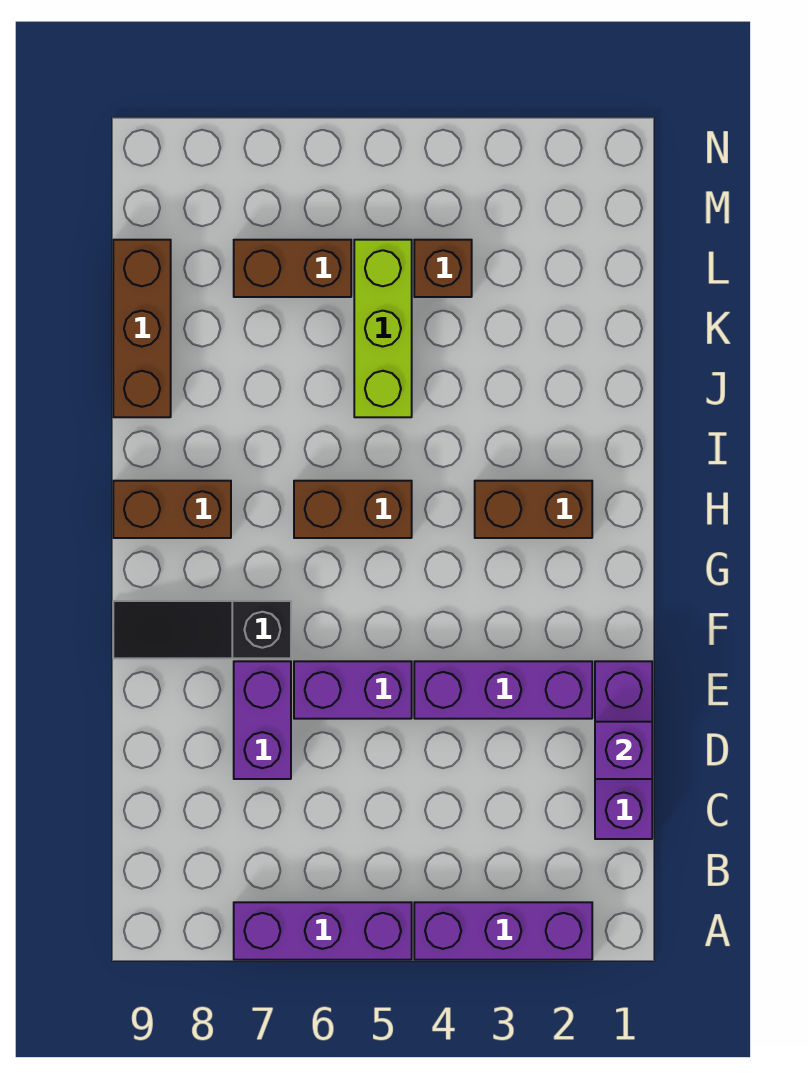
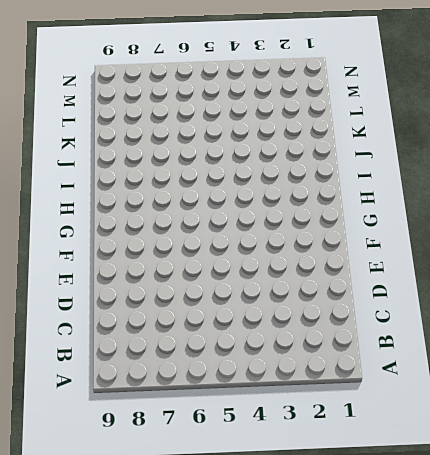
none -> purple brick A2:A4 level 1
none -> purple brick A5:A7 level 1
none -> purple brick C1:E1 level 1

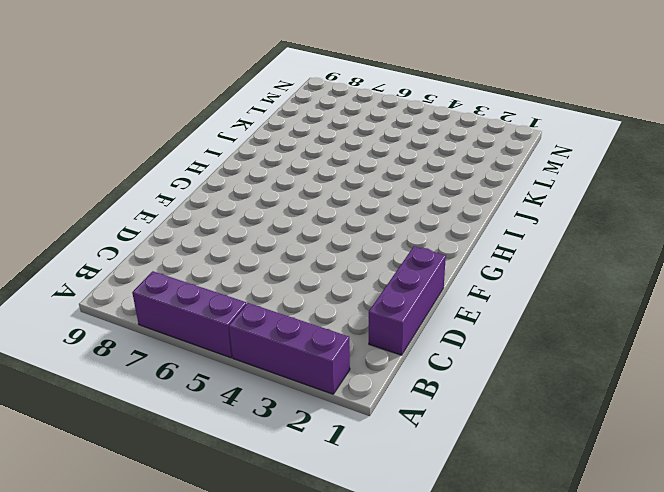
none -> purple brick D7:E7 level 1
none -> purple brick E2:E4 level 1
none -> purple brick E5:E6 level 1

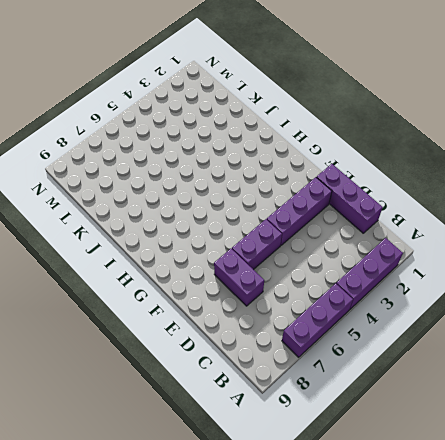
none -> black slope F7:F9 level 1 top 7
none -> brown brick H2:H3 level 1
none -> brown brick H5:H6 level 1

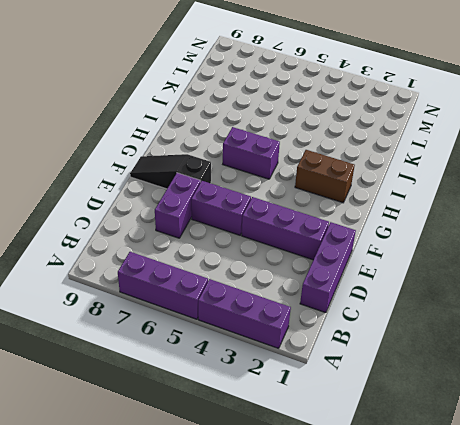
purple brick H5:H6 level 1 -> brown brick H5:H6 level 1
none -> brown brick H8:H9 level 1
none -> lime brick J5:L5 level 1
none -> brown brick J9:L9 level 1

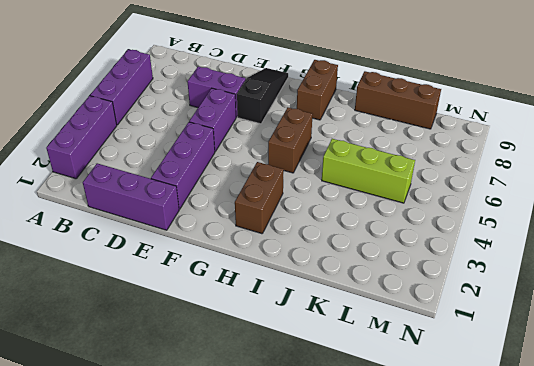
none -> brown brick L4 level 1
none -> brown brick L6:L7 level 1
none -> purple brick D1 level 2

